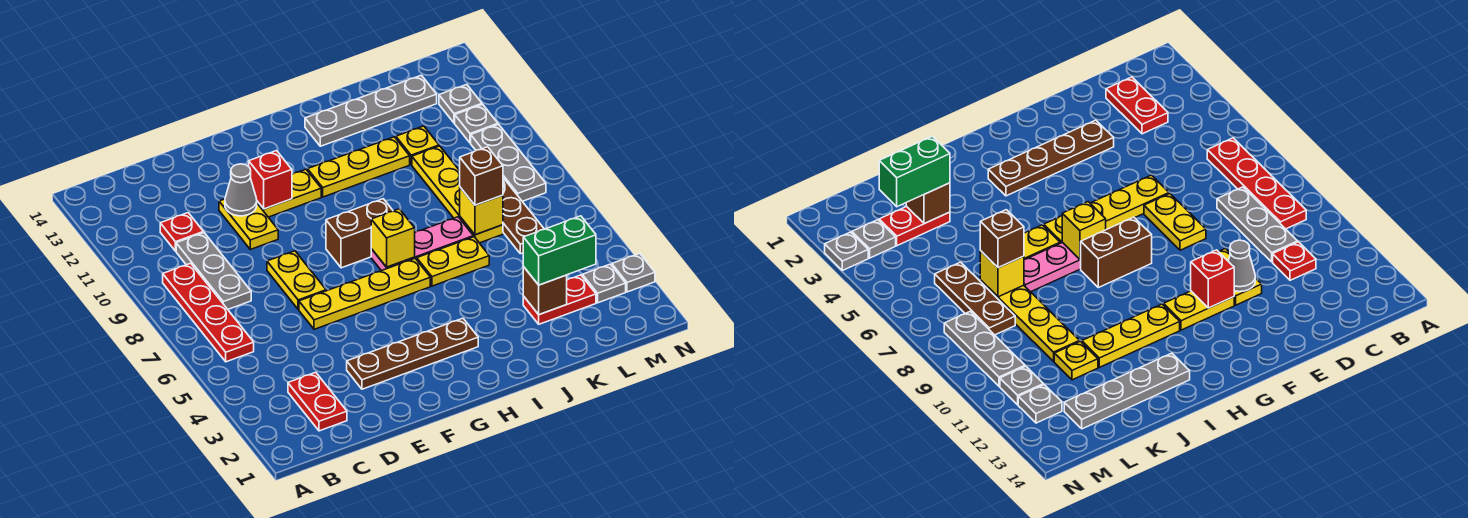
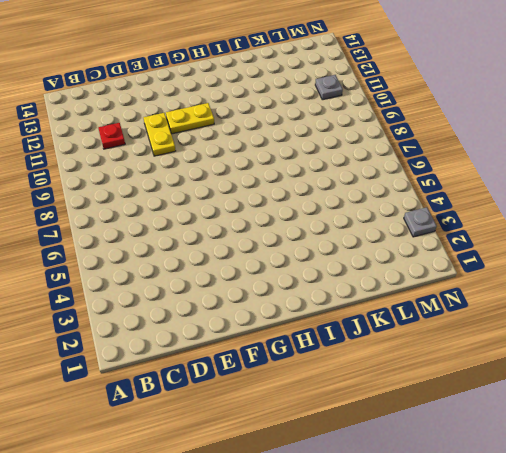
none -> red plate B6:B9 level 1
none -> red plate C2:C3 level 1
none -> grey plate C8:C10 level 1
none -> brown plate E3:H3 level 1

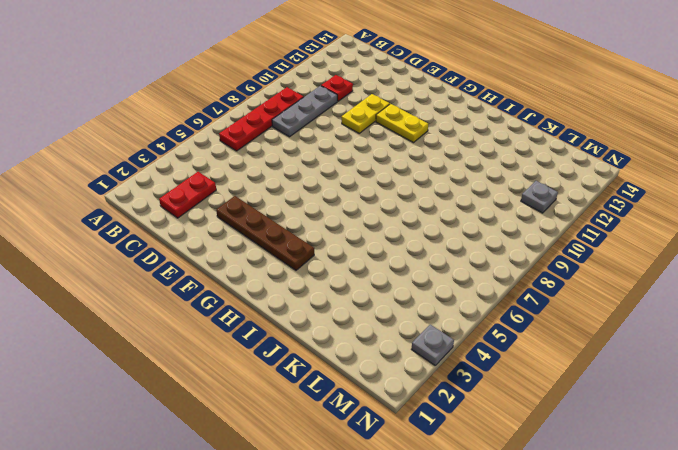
none -> yellow plate E6:H6 level 1
none -> yellow plate E7:E8 level 1
none -> brown brick G8:H8 level 1
none -> pink plate H7:J7 level 1

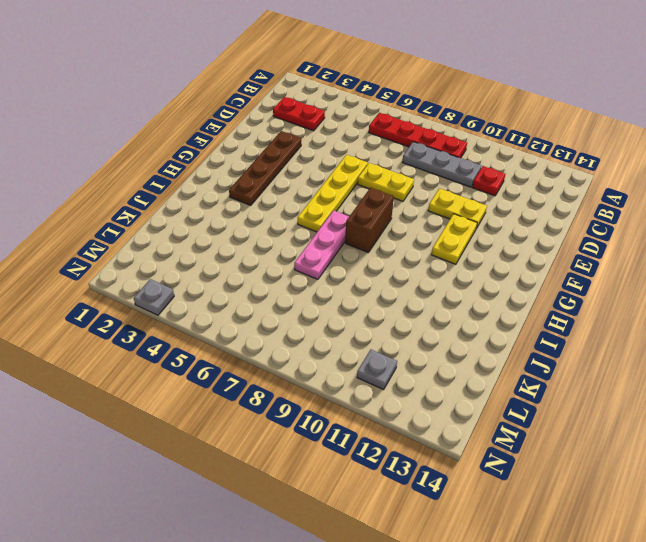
none -> yellow plate H11:J11 level 1
none -> yellow plate I6:J6 level 1
none -> grey plate I13:L13 level 1
none -> red plate K3:L3 level 1

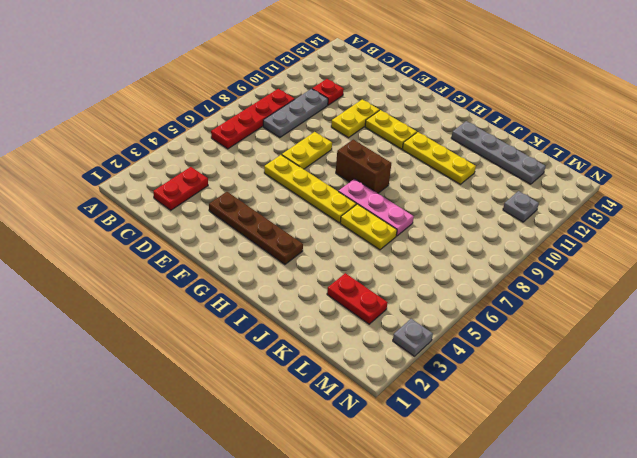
none -> yellow plate K7:K10 level 1
none -> yellow plate K11 level 1
none -> brown plate L6:L8 level 1
none -> grey plate M3 level 1

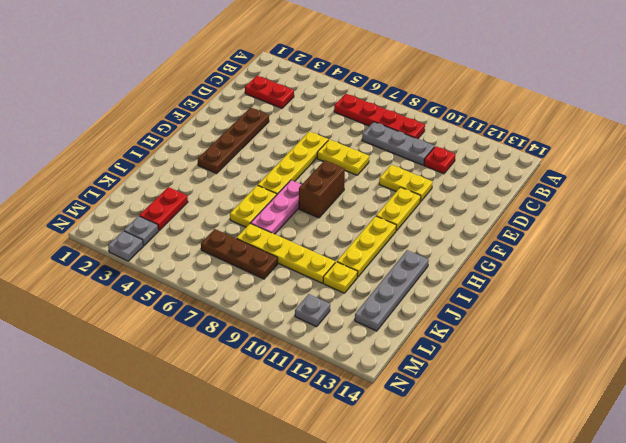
none -> grey plate M8:M10 level 1
none -> grey plate M12 level 1
none -> grey cone E11 level 2
none -> red brick F11 level 2

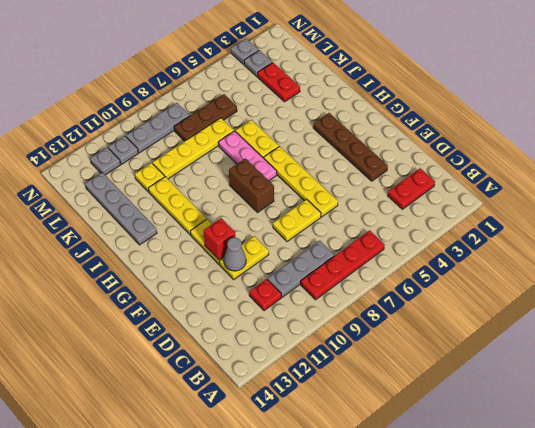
none -> yellow brick H7 level 2
none -> brown brick K3 level 2
none -> yellow brick K7 level 2
none -> green brick K3:L3 level 3

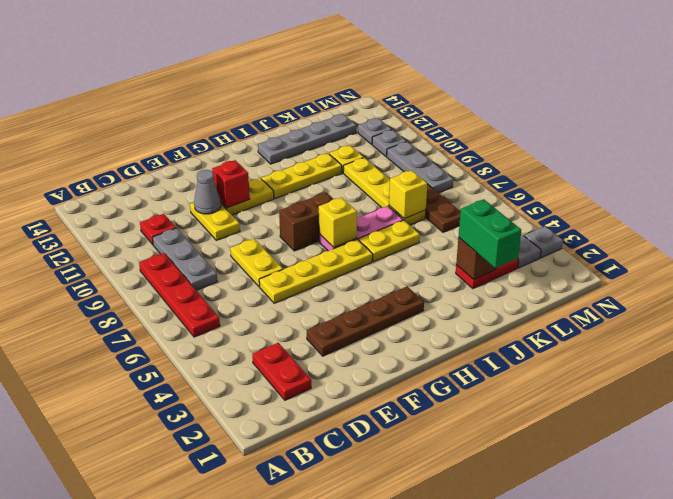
green brick K2:K3 level 3 -> green brick K3:L3 level 3
none -> brown brick K7 level 3

